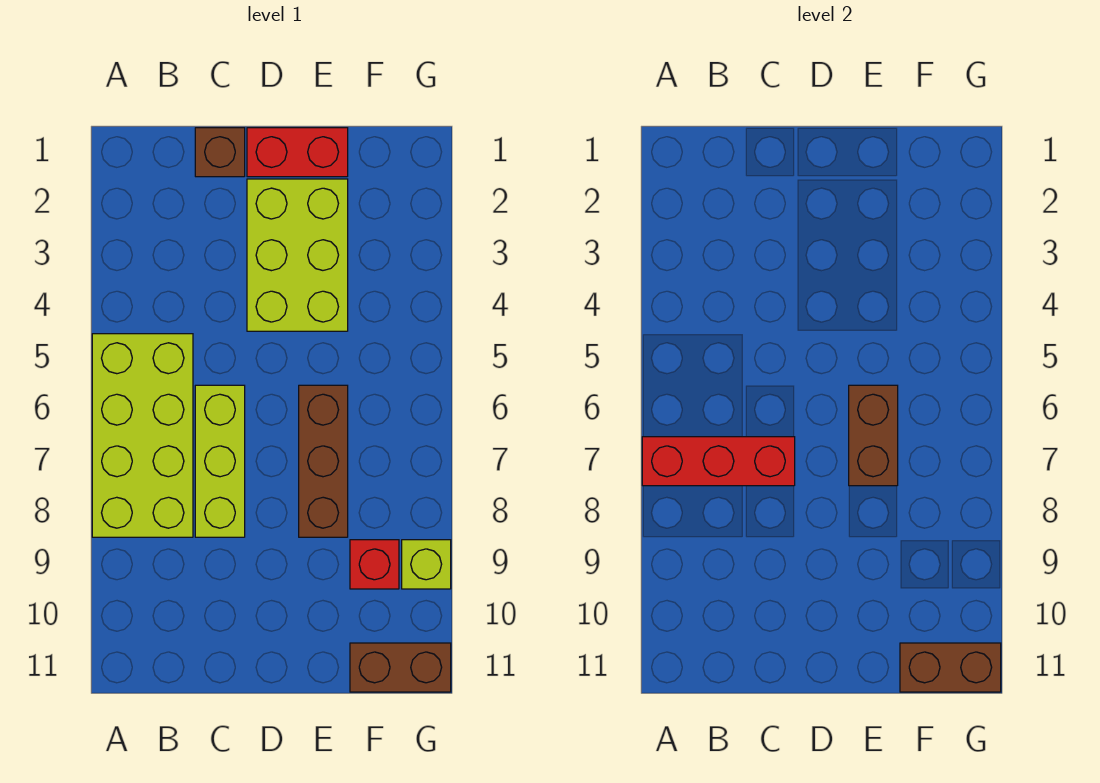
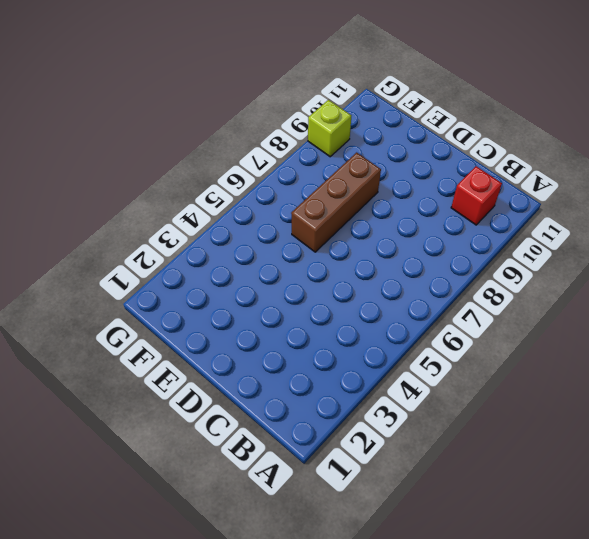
red brick B10 level 1 -> red brick F9 level 1
none -> lime brick A5:B8 level 1
none -> brown brick C1 level 1
none -> lime brick C6:C8 level 1

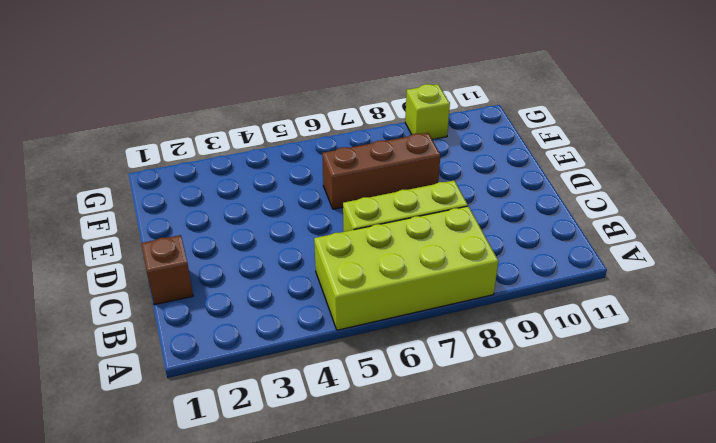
none -> red brick D1:E1 level 1
none -> lime brick D2:E4 level 1
none -> red brick F9 level 1

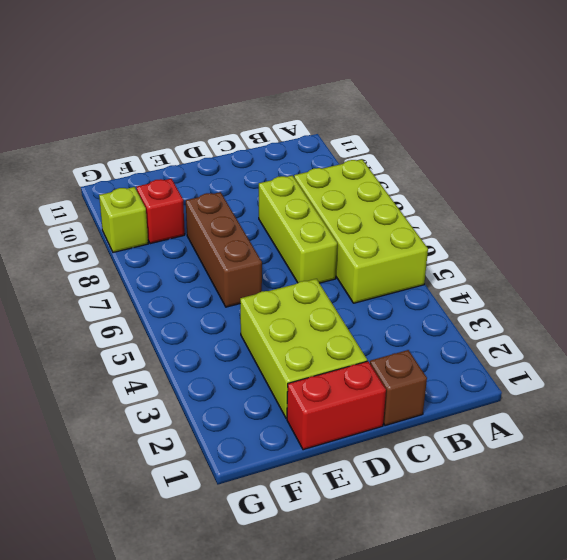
none -> brown brick F11:G11 level 1
none -> red brick A7:C7 level 2
none -> brown brick E6:E7 level 2

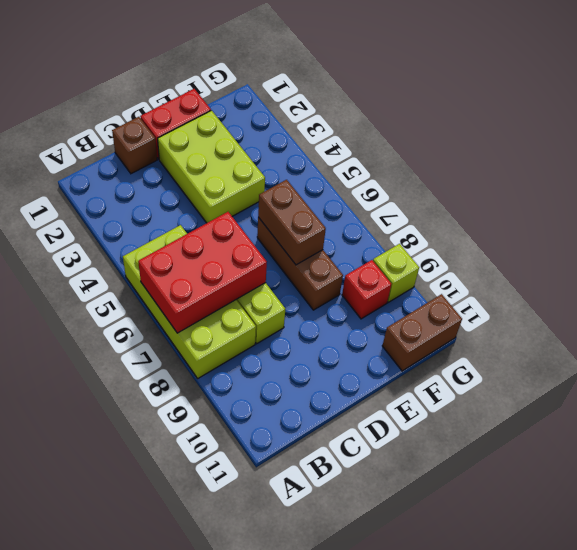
red brick A6:C7 level 2 -> red brick A7:C7 level 2
none -> brown brick F11:G11 level 2

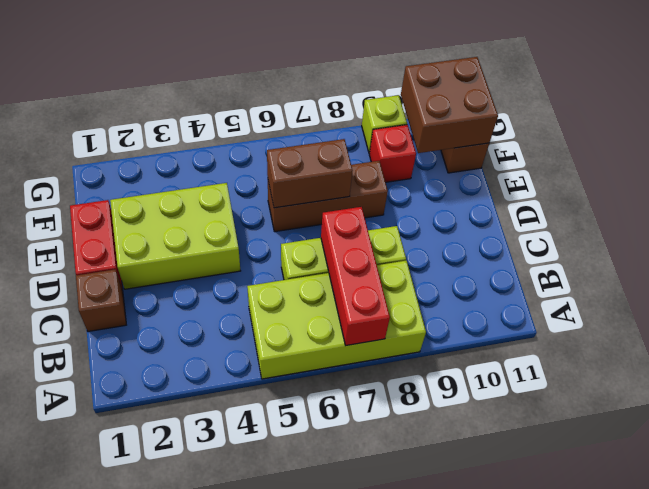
brown brick F10:G11 level 2 -> brown brick F11:G11 level 2

